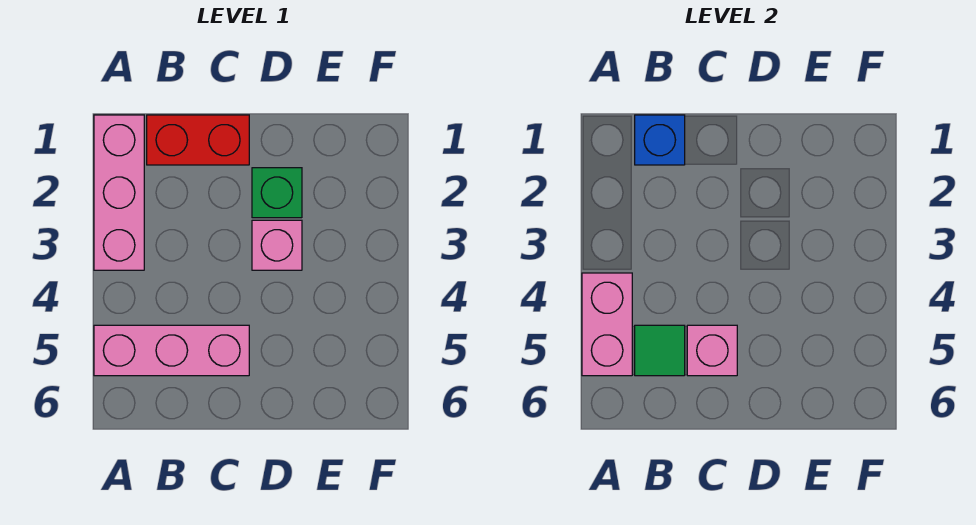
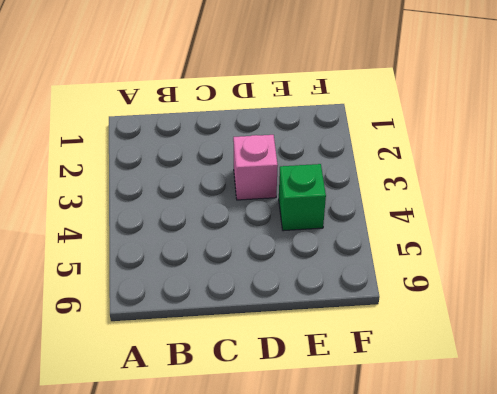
green brick E4 level 1 -> green brick D2 level 1
none -> pink brick A1:A3 level 1
none -> pink brick A5:C5 level 1

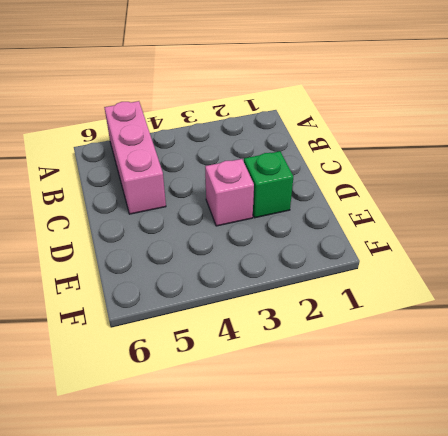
none -> pink brick A1:A3 level 1
none -> red brick B1:C1 level 1

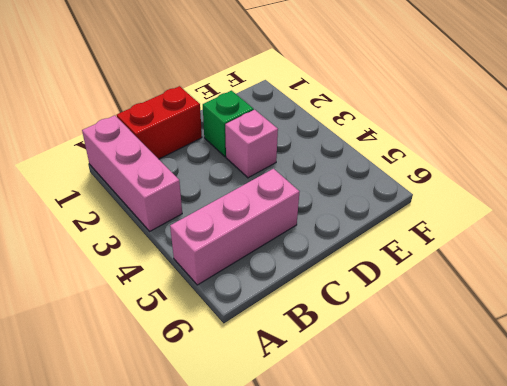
none -> pink brick A4:A5 level 2
none -> blue brick B1 level 2

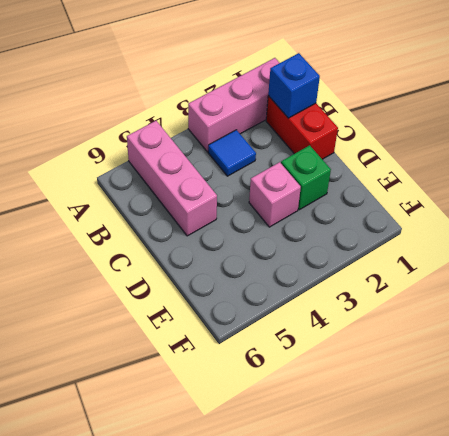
blue tile B3 level 1 -> none
none -> pink brick A4:A5 level 2
none -> green tile B5 level 2

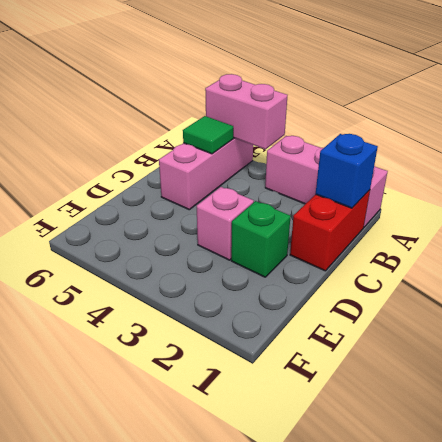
none -> pink brick C5 level 2

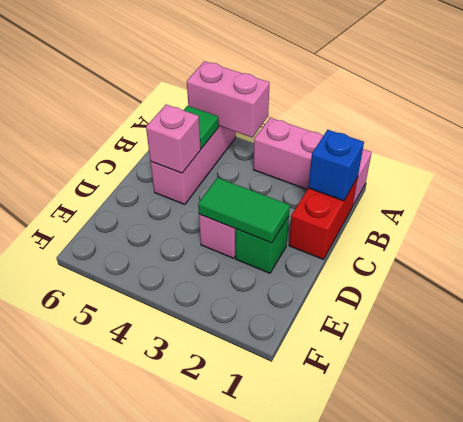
green tile D2:D3 level 2 -> none

